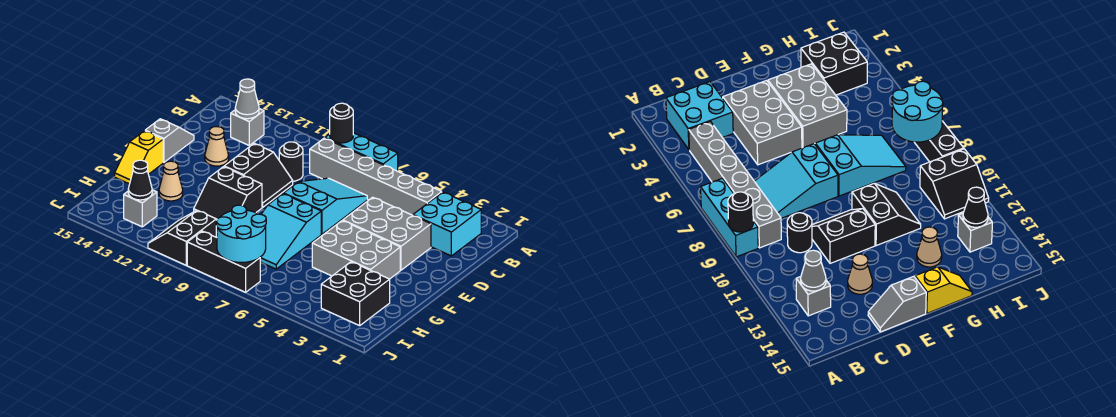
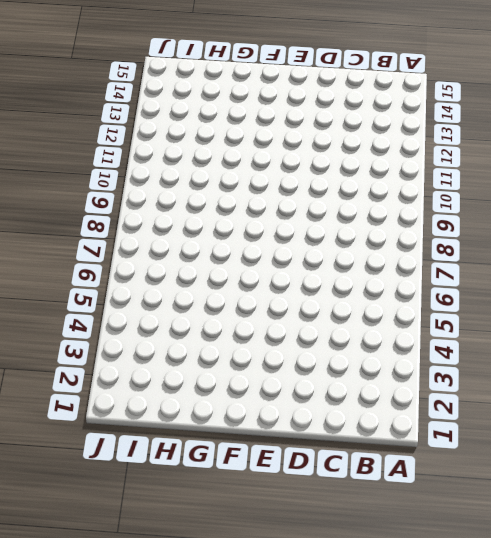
none -> cyan brick A7:A9 level 1
none -> cyan brick B2:C3 level 1
none -> grey brick B4:B9 level 1

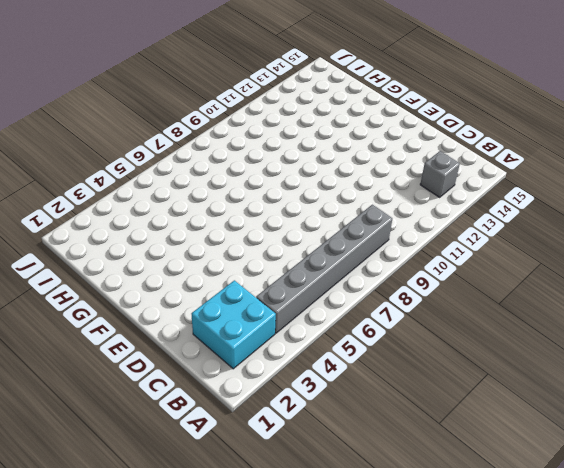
none -> cyan brick A7:A9 level 1
none -> cyan slope C7:E8 level 1 top E
none -> black round brick C10 level 1

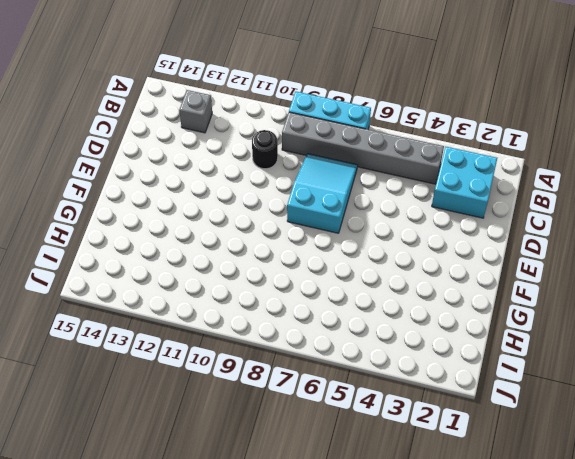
none -> grey brick D3:E5 level 1
none -> black slope D10:E11 level 1 top 11
none -> tan cone D13 level 1

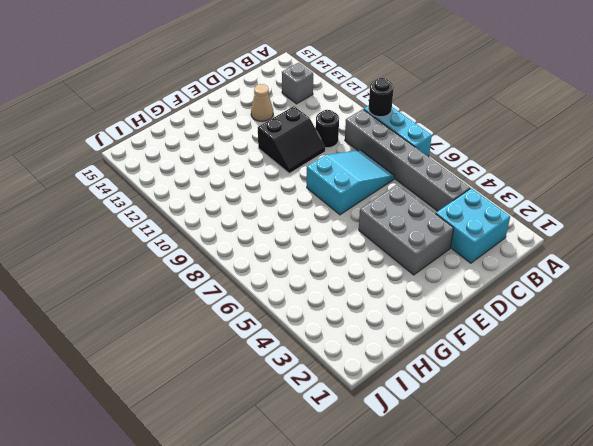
none -> grey slope D15:E15 level 1 top E
none -> grey brick F3:G5 level 1
none -> cyan slope F7:H8 level 1 top F

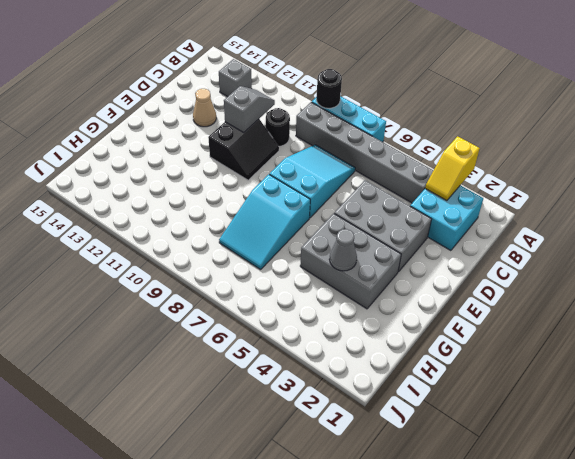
yellow slope A3:B3 level 2 top A -> yellow slope F15:G15 level 1 top F
grey slope C11:D11 level 2 top D -> grey slope D15:E15 level 1 top E
grey cone G4 level 2 -> grey cone B13 level 2
none -> black slope F10:G11 level 1 top F
none -> tan cone G13 level 1
none -> black brick H2:I3 level 1

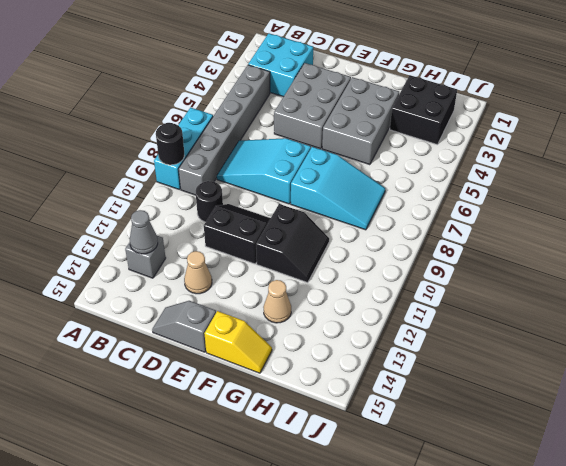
none -> black slope I10:J11 level 1 top 10
none -> grey brick I13 level 1
none -> black brick J7:J9 level 1

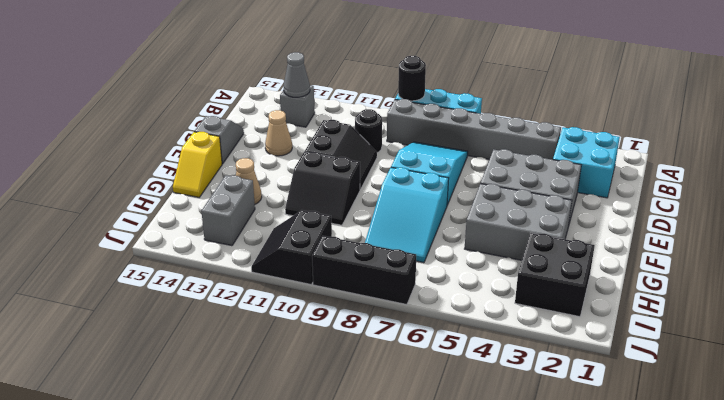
grey brick H13:I13 level 1 -> grey brick I13 level 1
none -> cyan round brick I7:J8 level 2
none -> black cone I13 level 2

